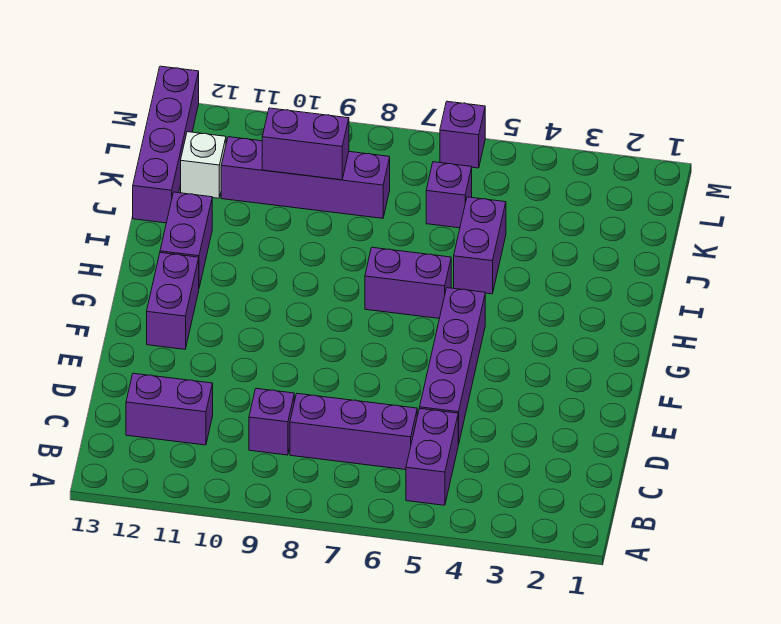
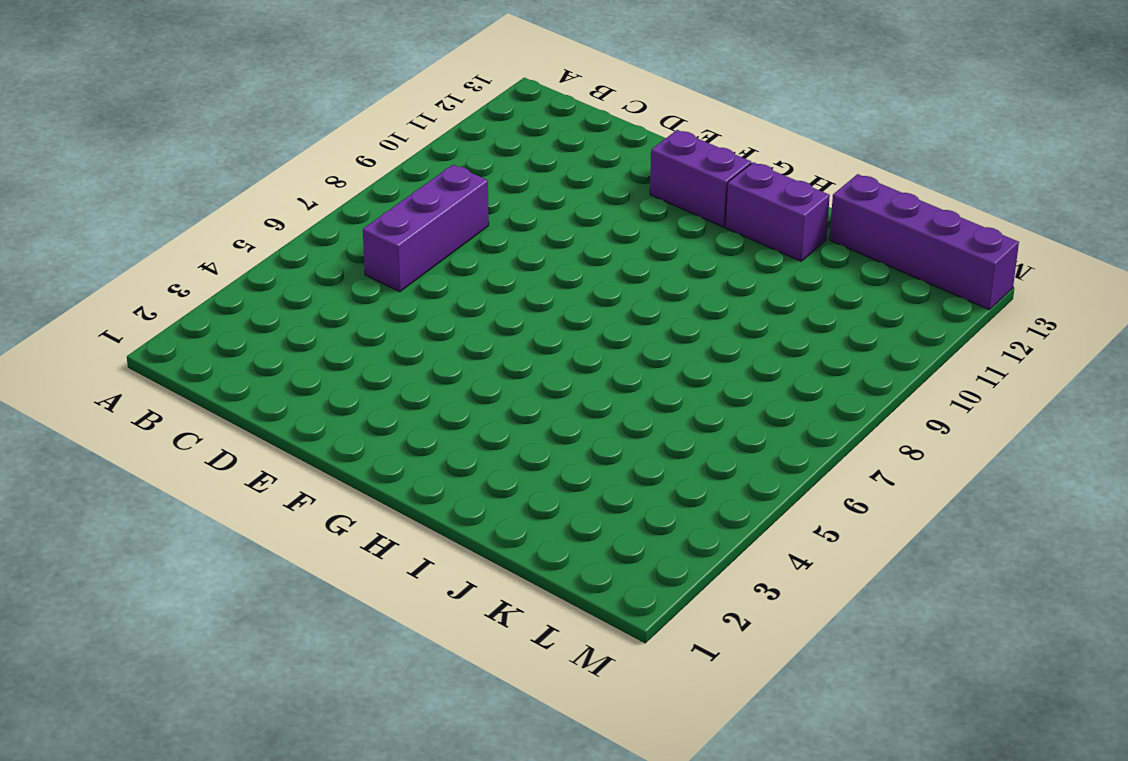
none -> purple brick B5:C5 level 1
none -> purple brick C9 level 1
none -> purple brick C11:C12 level 1

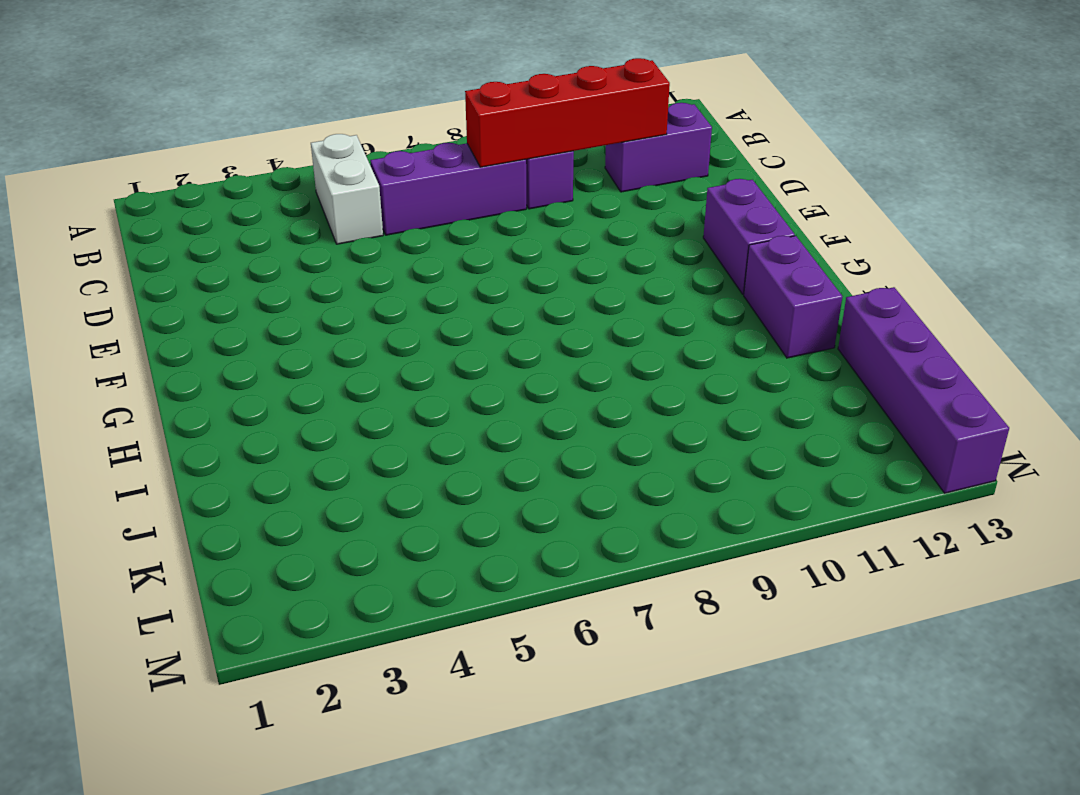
white brick B5:C5 level 1 -> purple brick B5:C5 level 1
red brick C8:C11 level 2 -> none
none -> purple brick D5:G5 level 1
none -> purple brick H6:H7 level 1
none -> purple brick I5:J5 level 1

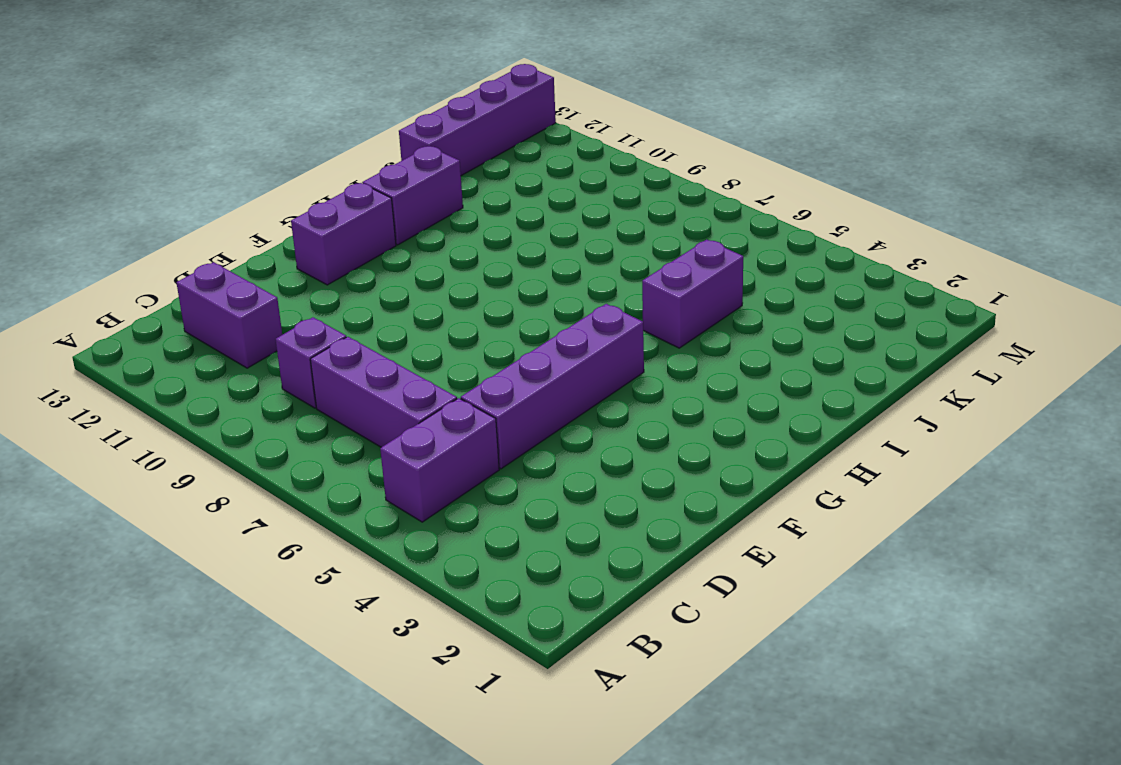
none -> purple brick H6:H7 level 1
none -> purple brick K6 level 1
none -> purple brick K8:K11 level 1

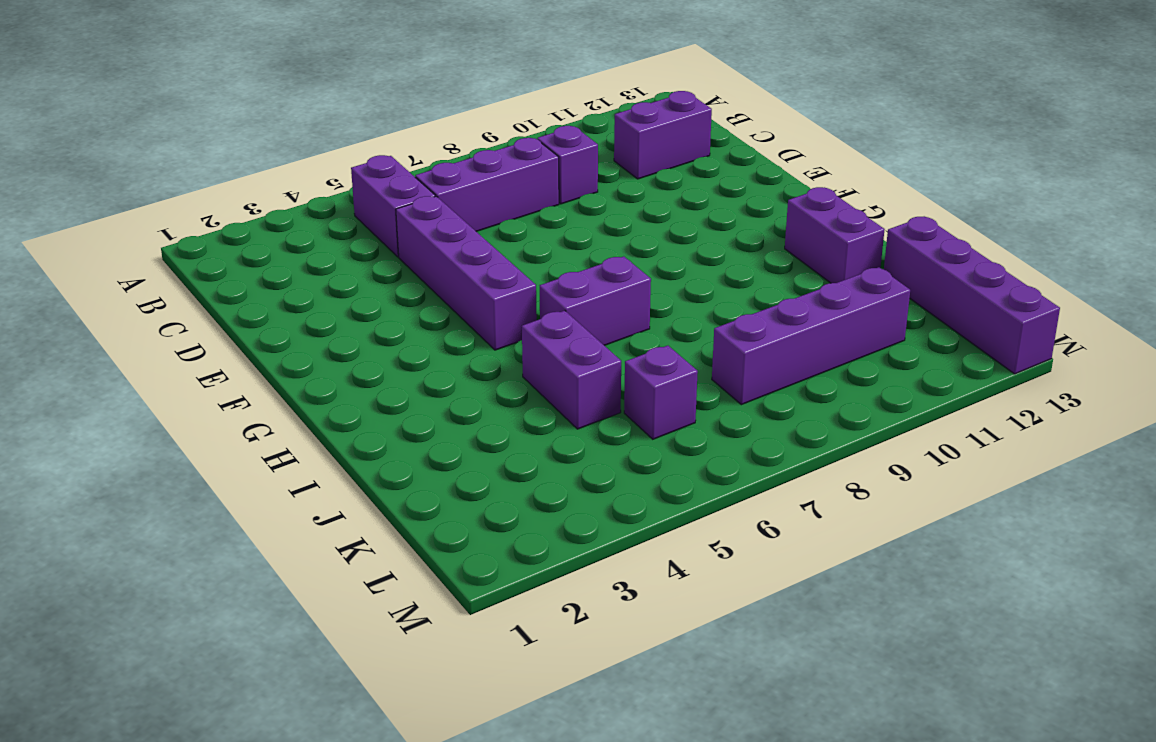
none -> purple brick F12:G12 level 1
none -> white brick K12 level 1
none -> purple brick M6 level 1

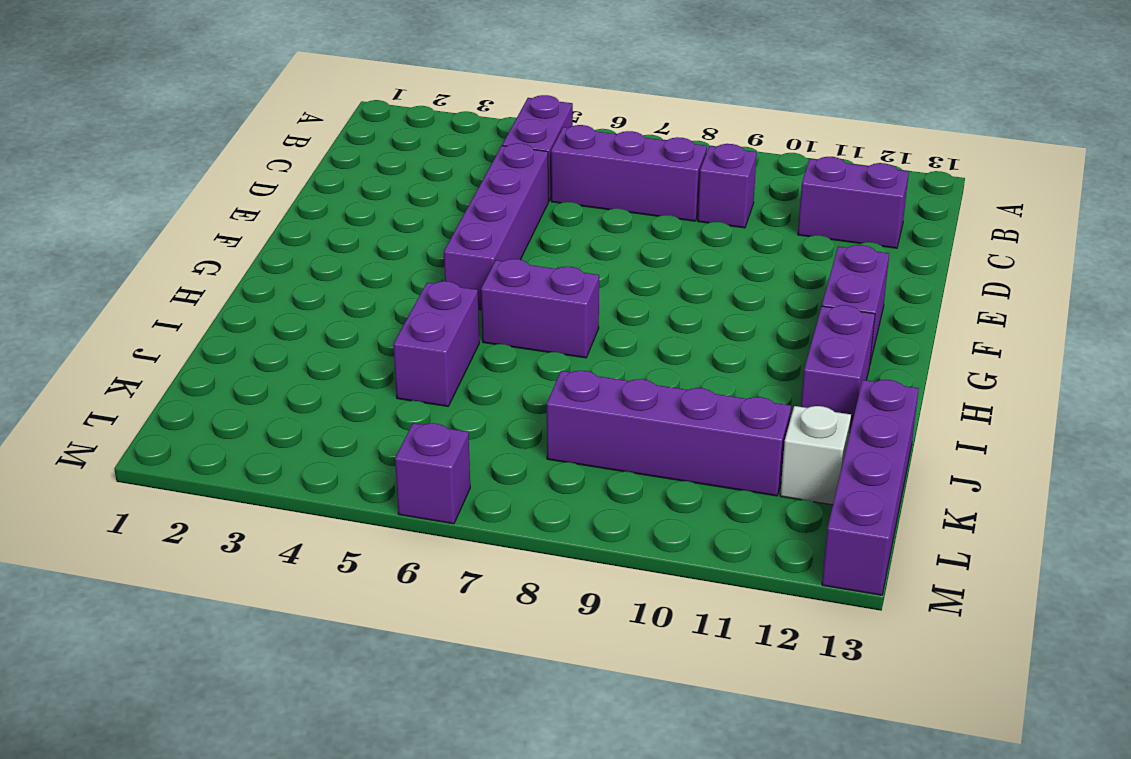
none -> purple brick K6 level 1
none -> purple brick K9:K10 level 2

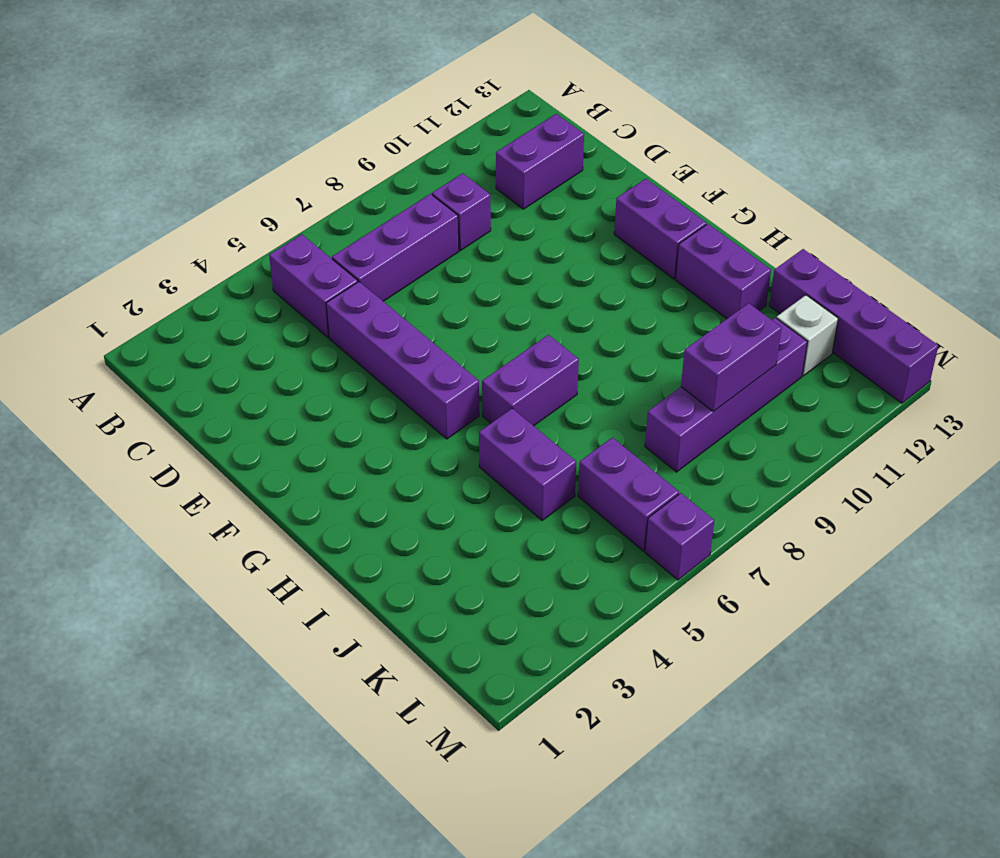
purple brick K6:L6 level 1 -> purple brick K6 level 1

